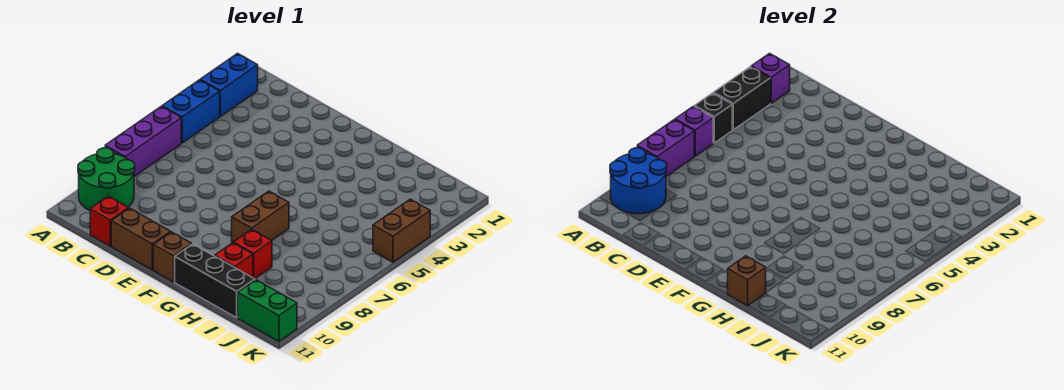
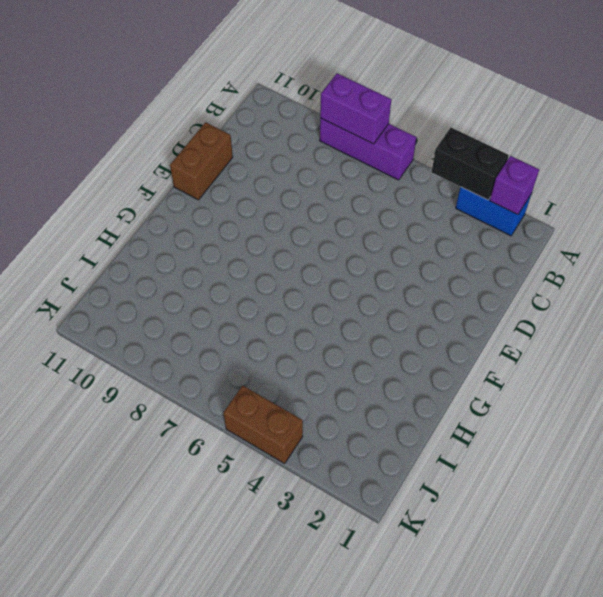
none -> blue brick A4:A5 level 1
none -> green round brick A9:B10 level 1
none -> red brick C11 level 1

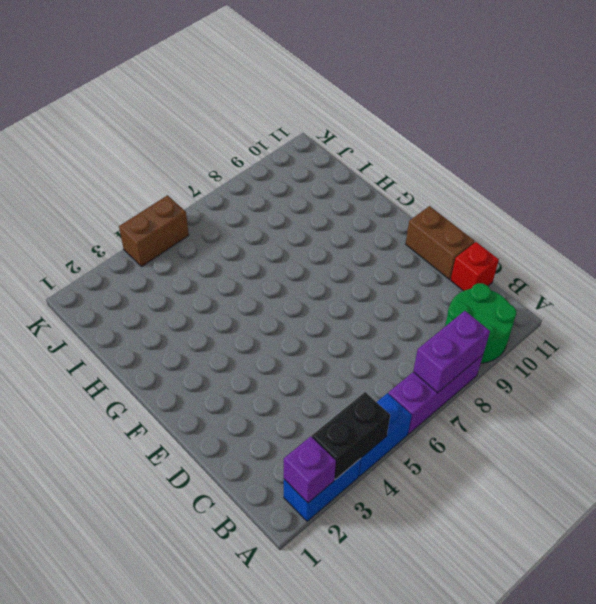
none -> brown brick F11 level 1
none -> brown brick G7:G8 level 1
none -> black brick G11:I11 level 1

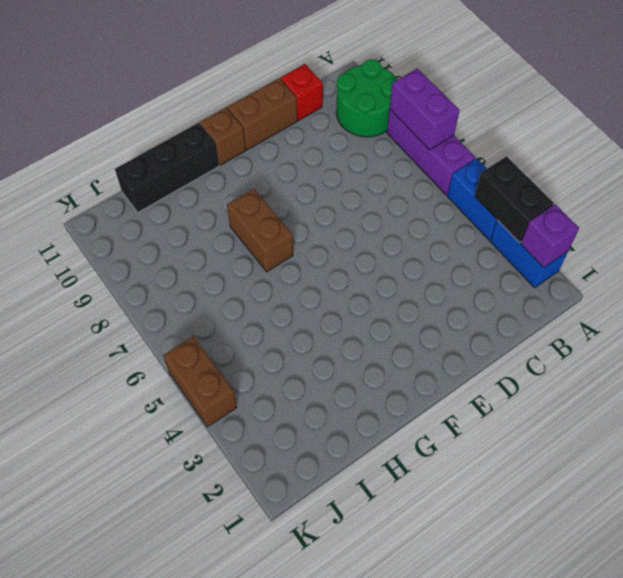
none -> red brick H9 level 1
none -> red brick H10 level 1
none -> green brick J11:K11 level 1

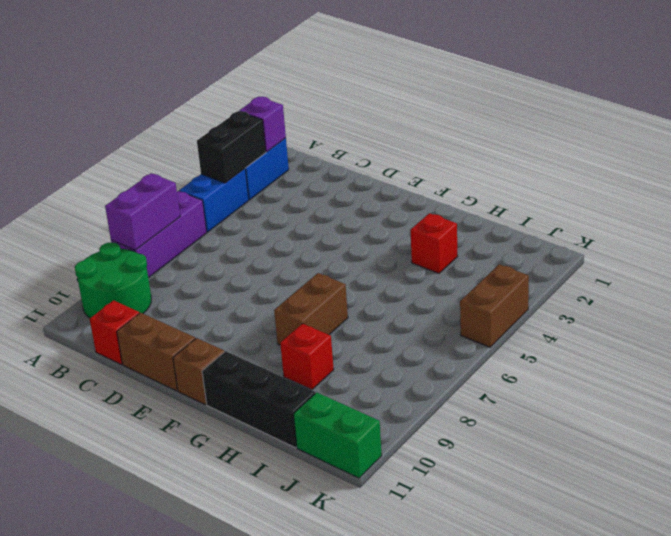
red brick H3 level 1 -> red brick H10 level 1
none -> black brick A5 level 2
none -> purple brick A6 level 2
none -> blue round brick A9:B10 level 2

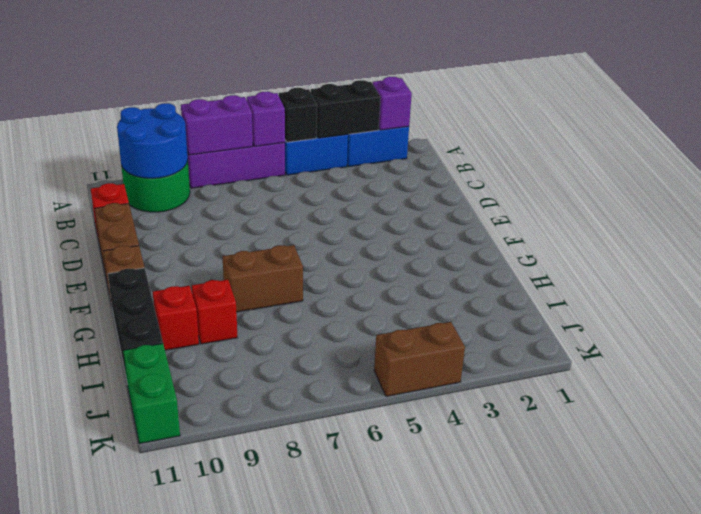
none -> brown brick H11 level 2

